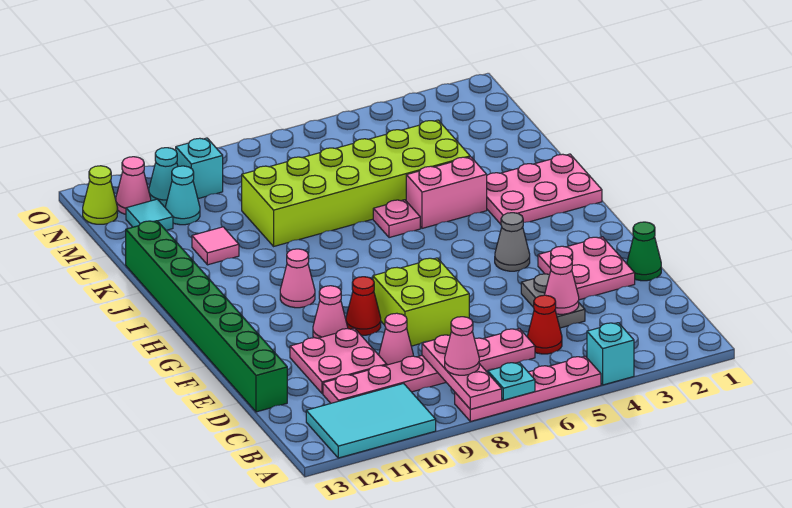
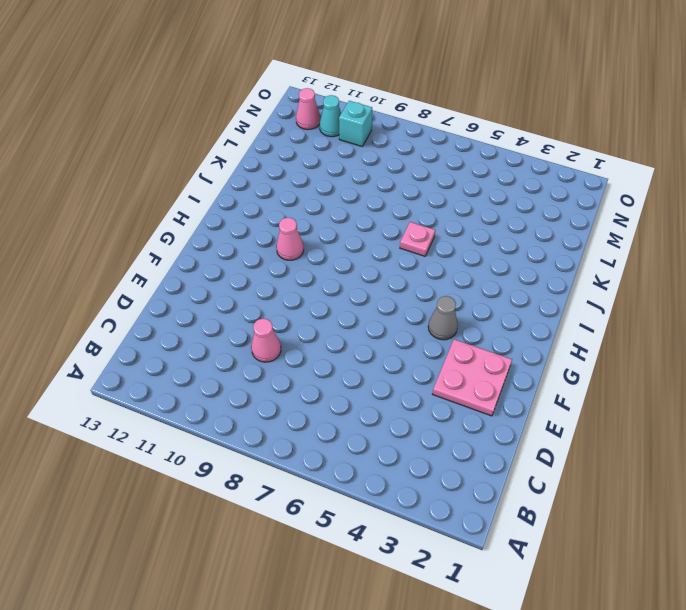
none -> cyan brick A4 level 1
none -> pink plate A5:A8 level 1
none -> cyan tile A10:B12 level 1
none -> red cone C5 level 1

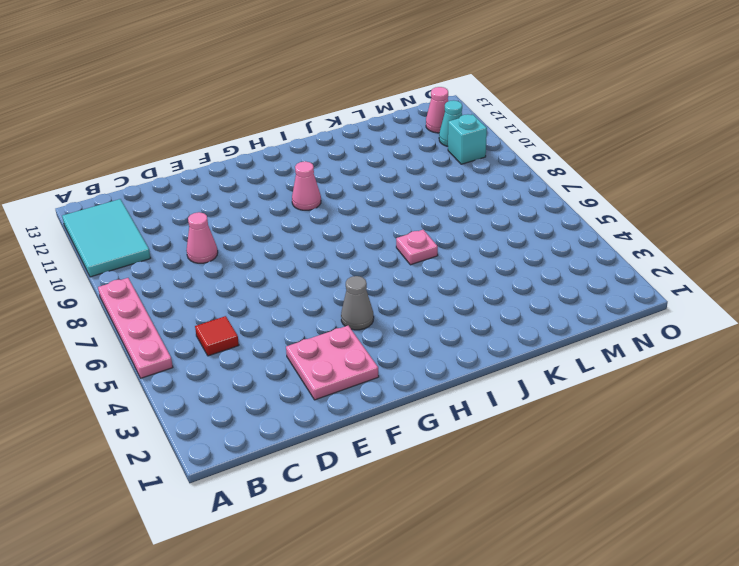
red tile C5 level 1 -> red cone C5 level 1
none -> cyan brick A4 level 1
none -> pink plate C6:C11 level 1
none -> grey plate D4:E4 level 1
none -> pink plate D10:E11 level 1

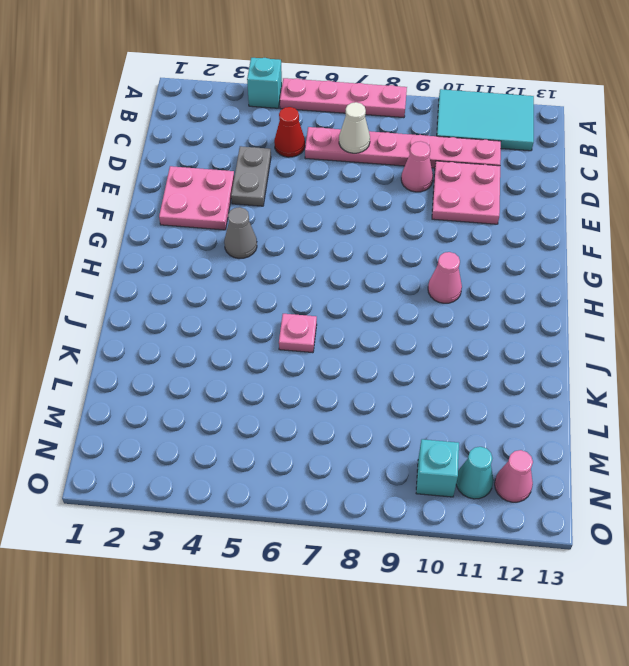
white cone C7 level 2 -> none
none -> green brick D13:K13 level 1
none -> green cone E1 level 1
none -> lime brick E7:F8 level 1
none -> red cone F9 level 1

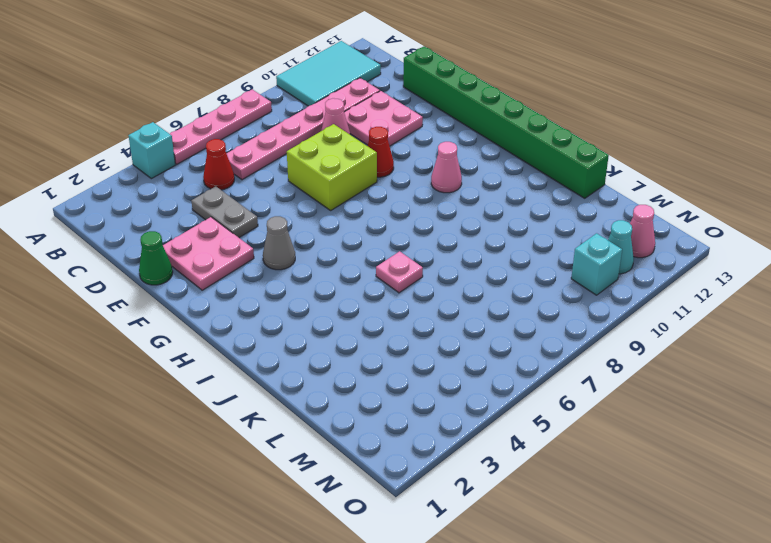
none -> pink cone F10 level 1
none -> pink plate I1:J3 level 1
none -> pink brick J4:J5 level 1
none -> lime brick K4:L9 level 1

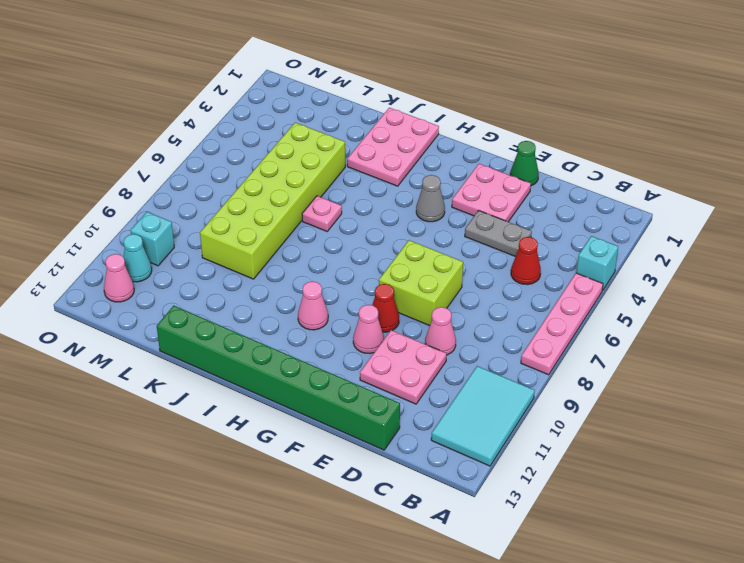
none -> pink plate C6:C11 level 1
none -> pink brick J4:J5 level 1
none -> pink tile K11 level 1
none -> cyan cone M11 level 1

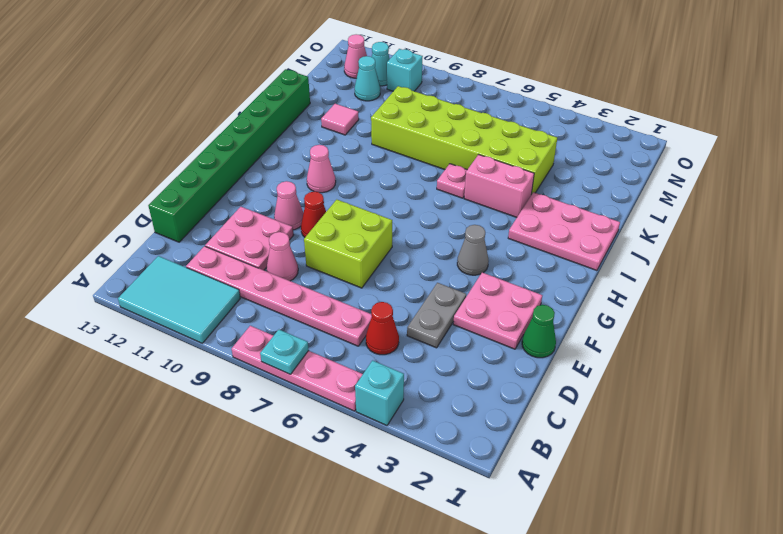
none -> cyan tile M12 level 1
none -> lime cone N13 level 1
none -> pink plate A8:C8 level 2
none -> pink cone D4 level 2

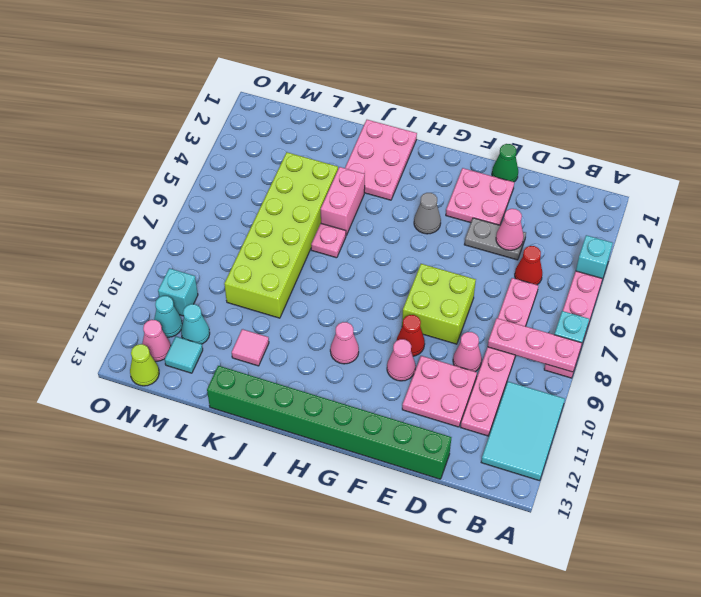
none -> pink cone B8 level 3

